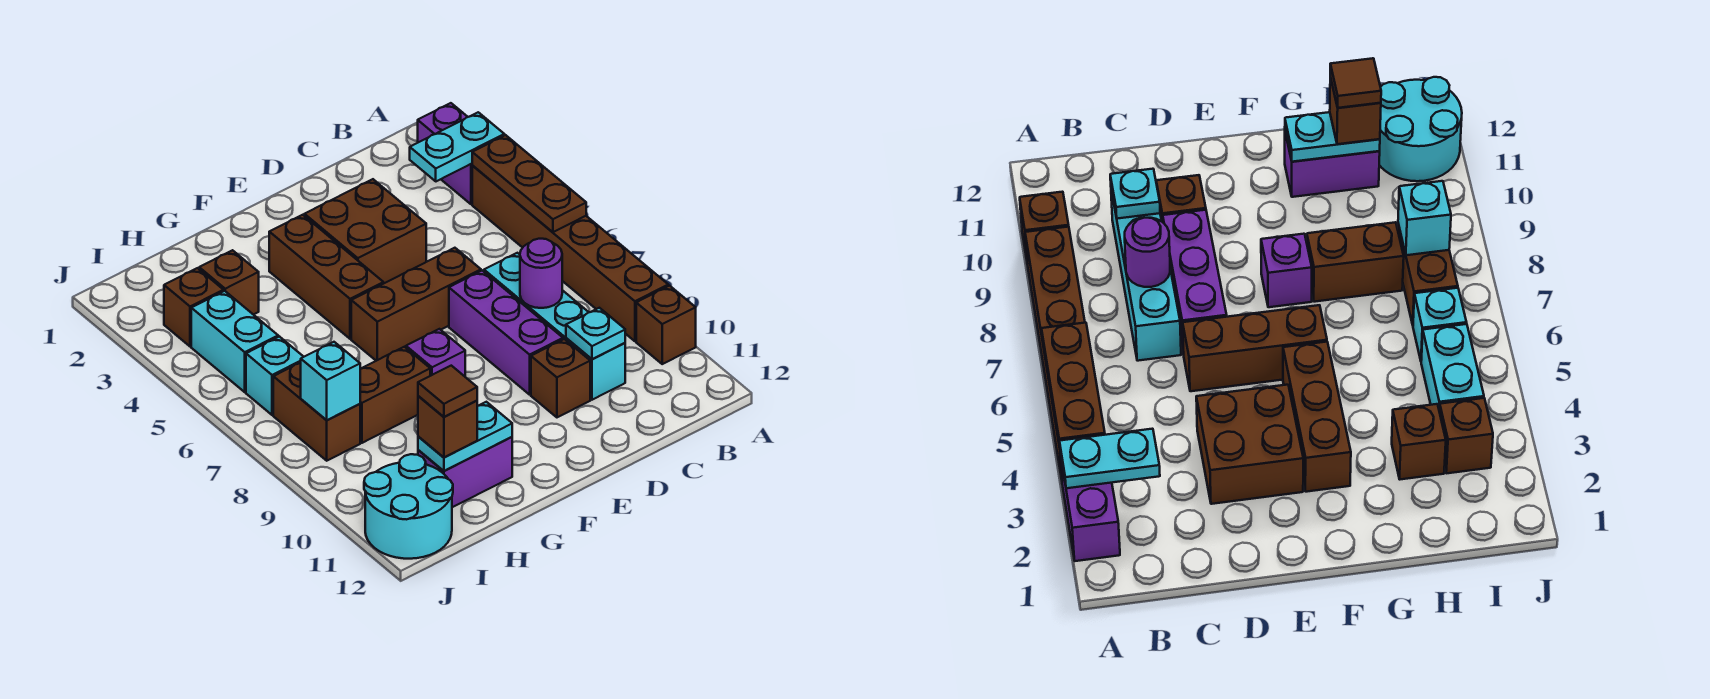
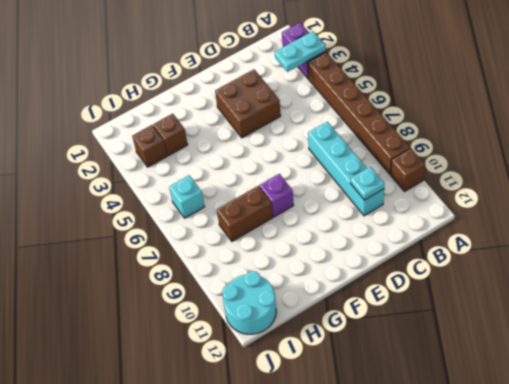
none -> brown brick D6:F6 level 1
none -> purple brick D7:D9 level 1
none -> brown brick D10 level 1

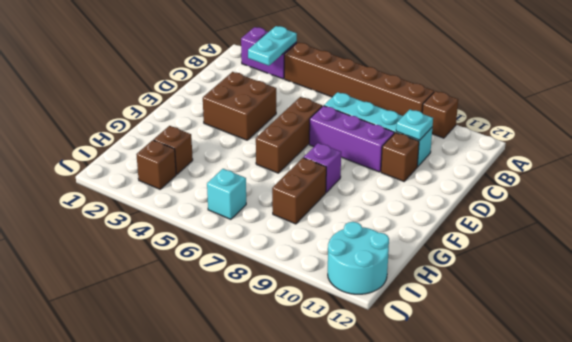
none -> brown brick F3:F5 level 1
none -> purple brick G11:H11 level 1
none -> cyan brick I4:I5 level 1

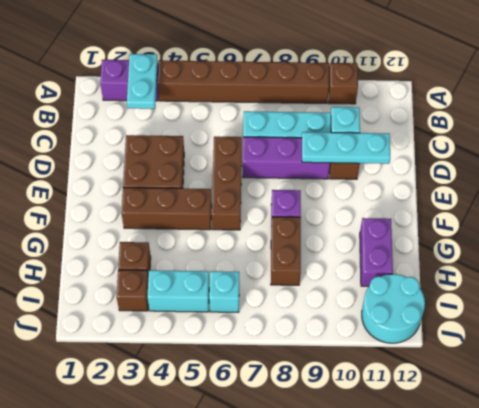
cyan plate D9:D11 level 2 -> none
none -> brown brick I7:I8 level 1
none -> brown plate A4:A6 level 2
none -> purple round brick C8 level 2

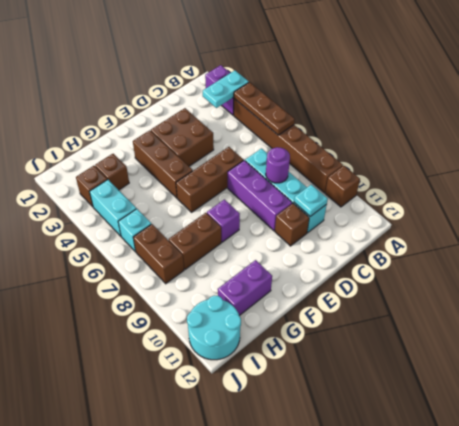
none -> cyan plate G11:H11 level 2
none -> cyan brick I8 level 2
none -> brown brick H11 level 3

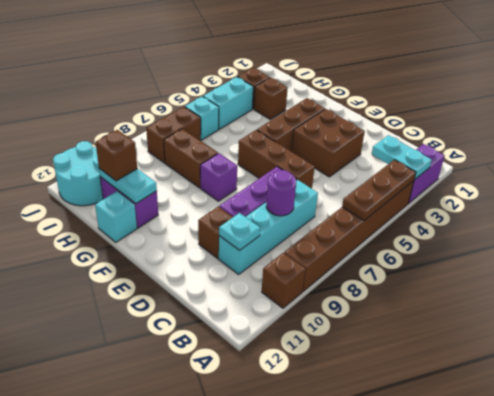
cyan brick G12 level 1 -> cyan brick I8 level 2
none -> brown tile H11 level 4

